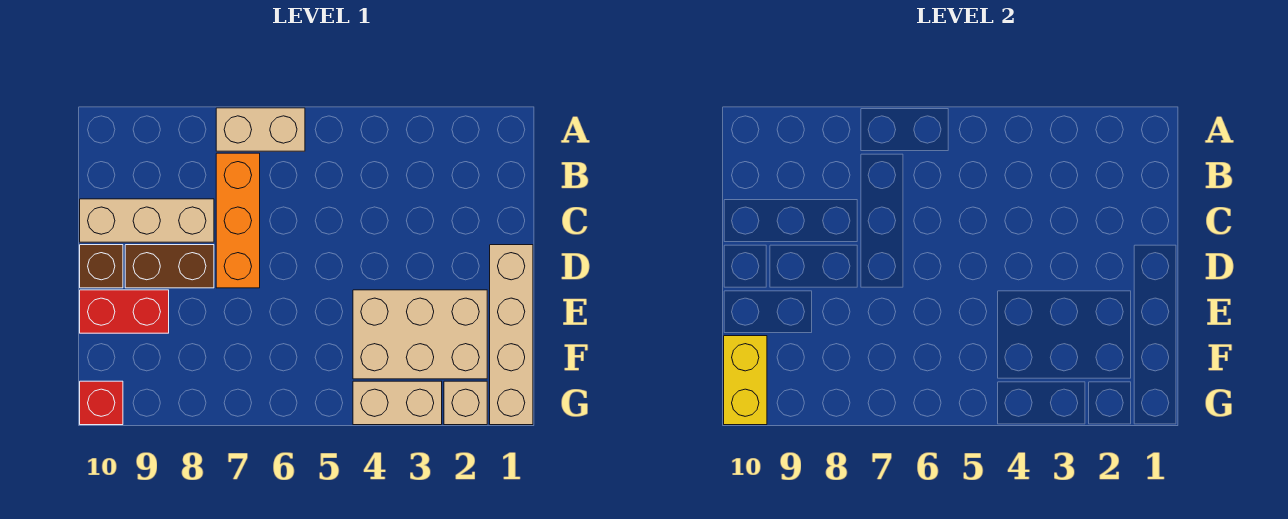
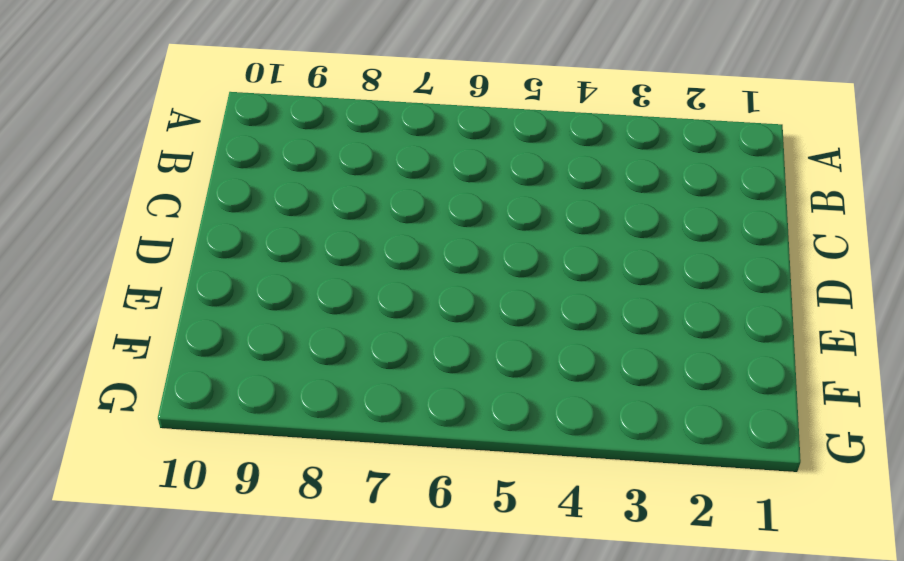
none -> tan brick A6:A7 level 1
none -> orange brick B7:D7 level 1
none -> tan brick C8:C10 level 1

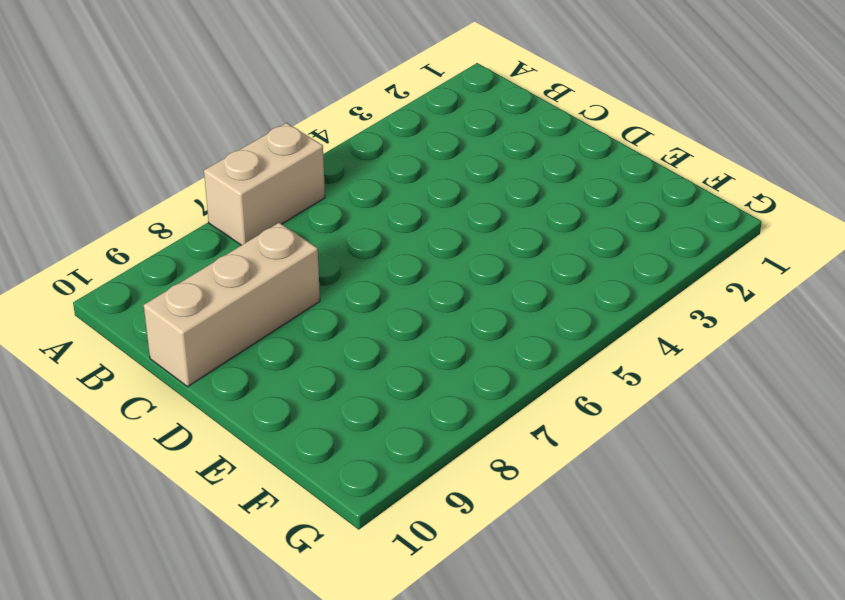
none -> orange brick B7:D7 level 1
none -> tan brick D1:G1 level 1
none -> brown brick D8:D9 level 1

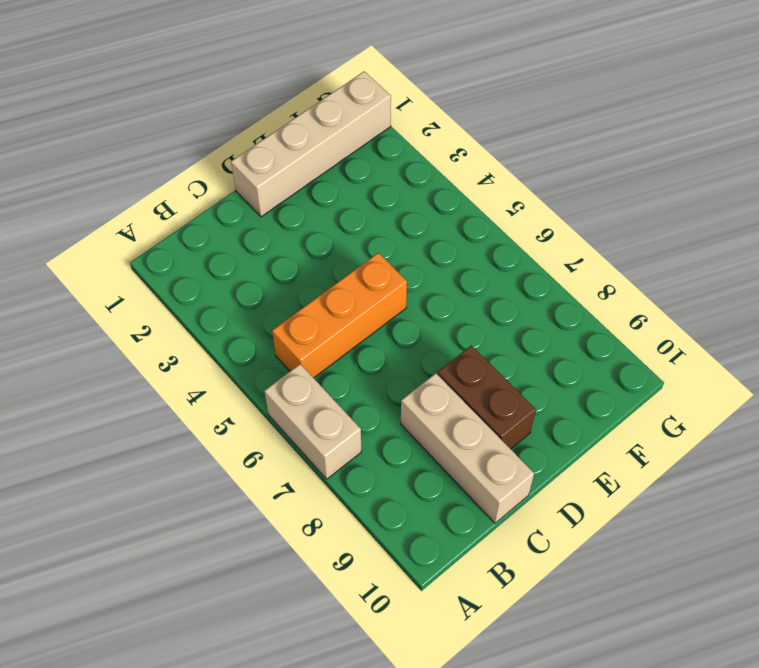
orange brick B5:D5 level 1 -> orange brick B7:D7 level 1
none -> brown brick D10 level 1
none -> tan brick E2:F4 level 1
none -> red brick E9:E10 level 1

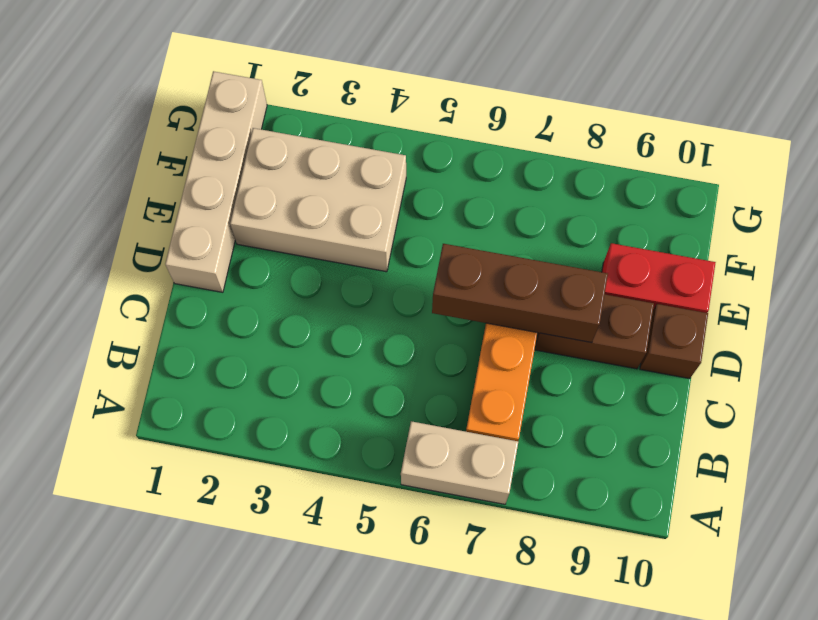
brown brick D6:D8 level 2 -> none
none -> tan brick C8:C10 level 1
none -> tan brick G2 level 1
none -> tan brick G3:G4 level 1

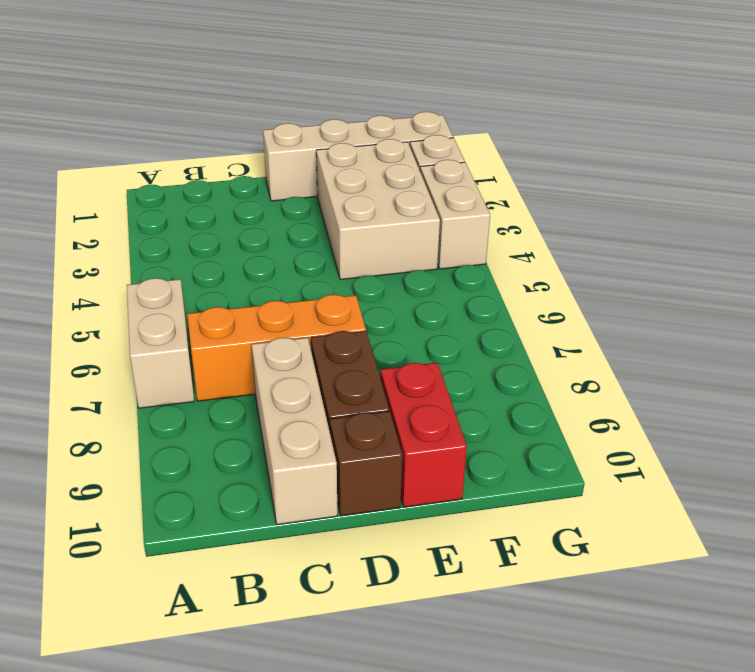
none -> red brick G10 level 1
none -> yellow brick F10:G10 level 2

